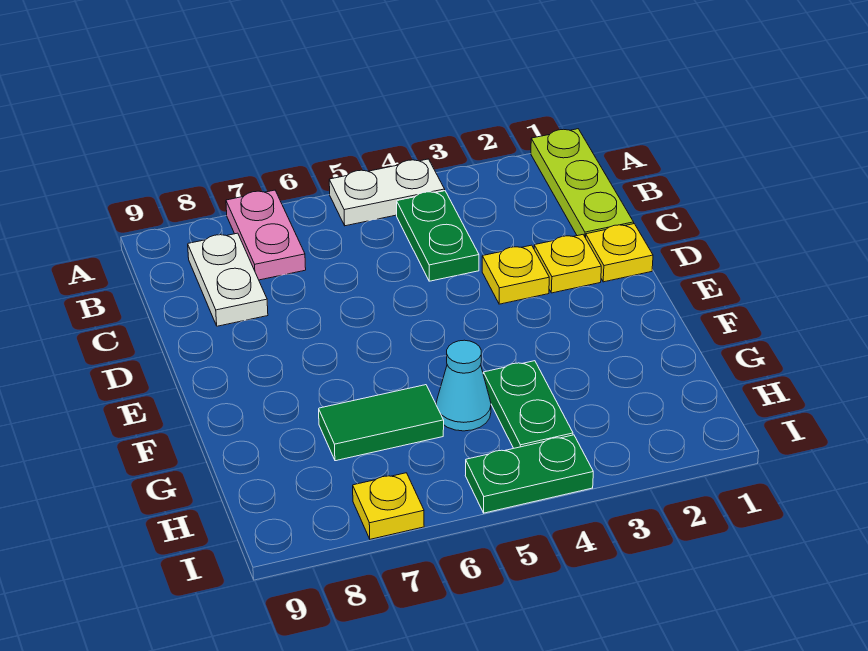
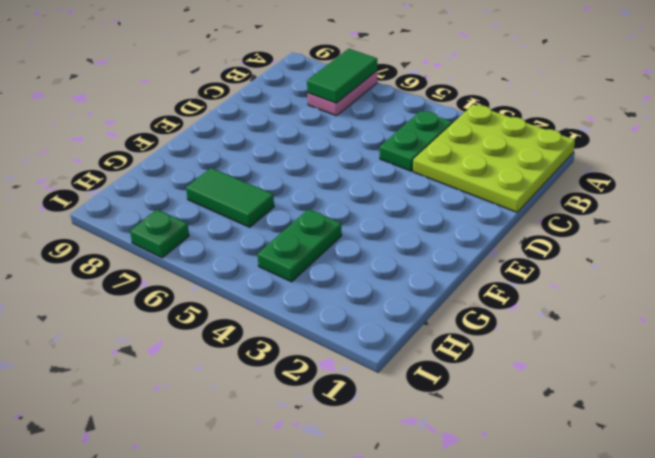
lime plate A1:C3 level 1 -> lime plate A1:C1 level 1
green tile A7:B7 level 2 -> none
green plate I7 level 1 -> yellow plate I7 level 1
none -> white plate A4:A5 level 1
none -> white plate B8:C8 level 1
none -> yellow plate D1 level 1

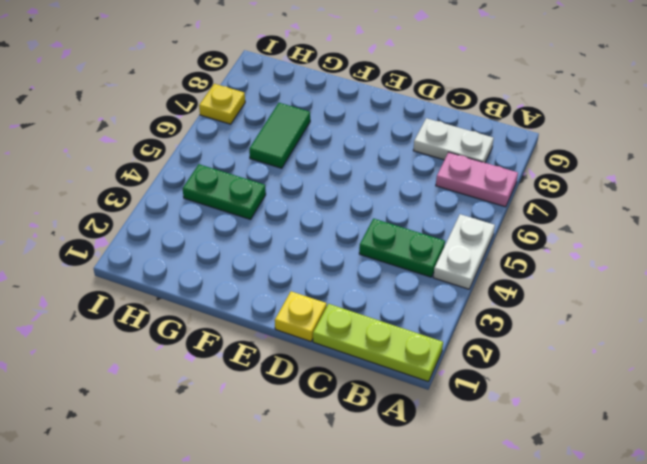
none -> yellow plate D2 level 1
none -> yellow plate D3 level 1
none -> cyan cone G5 level 1

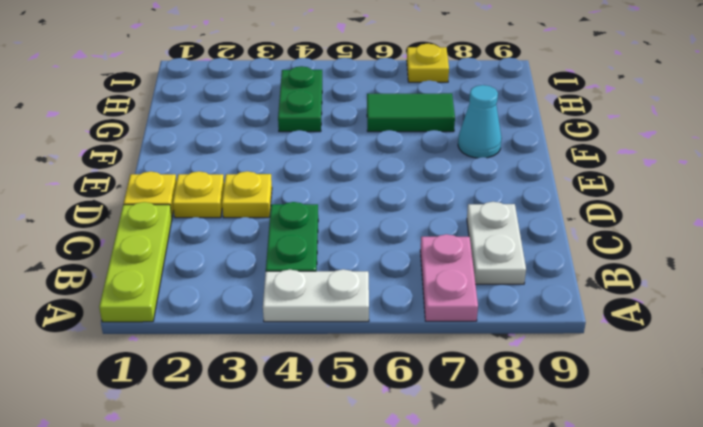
cyan cone F8 level 1 -> cyan cone G5 level 1
none -> green plate I4:I5 level 1

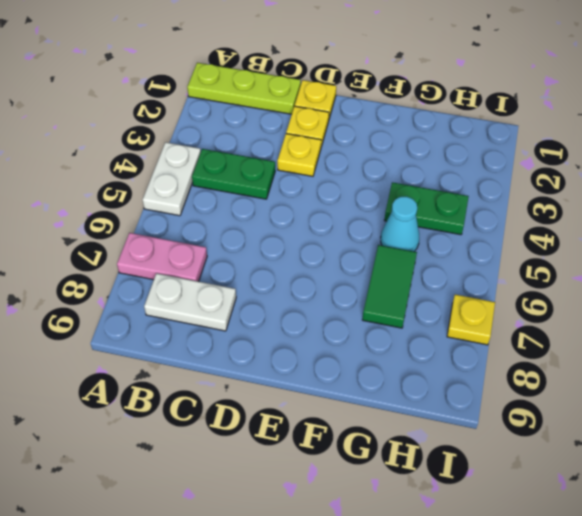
none -> green plate I4:I5 level 1

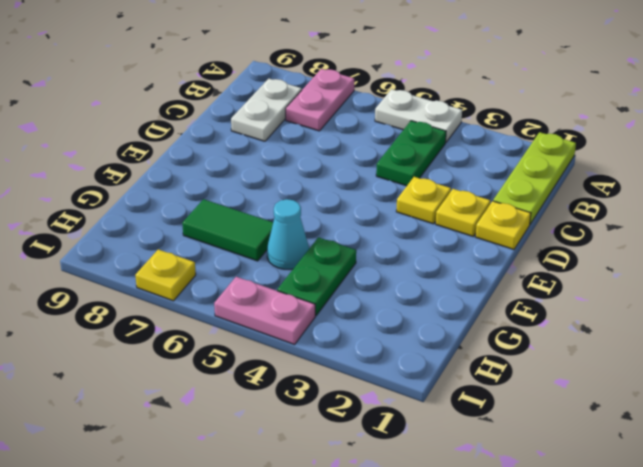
pink plate I4:I5 level 1 -> green plate I4:I5 level 1

